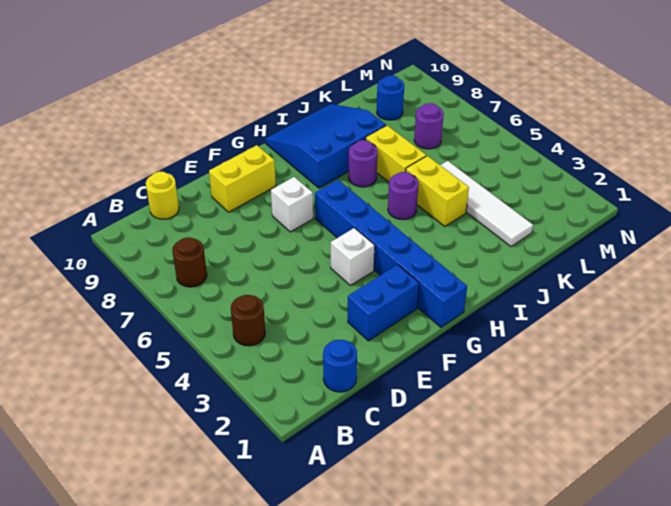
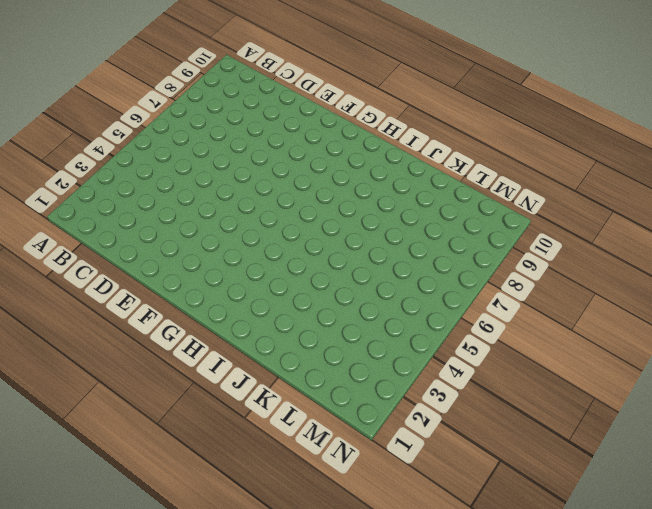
none -> brown round brick B4 level 1
none -> brown round brick B7 level 1
none -> blue round brick C1 level 1

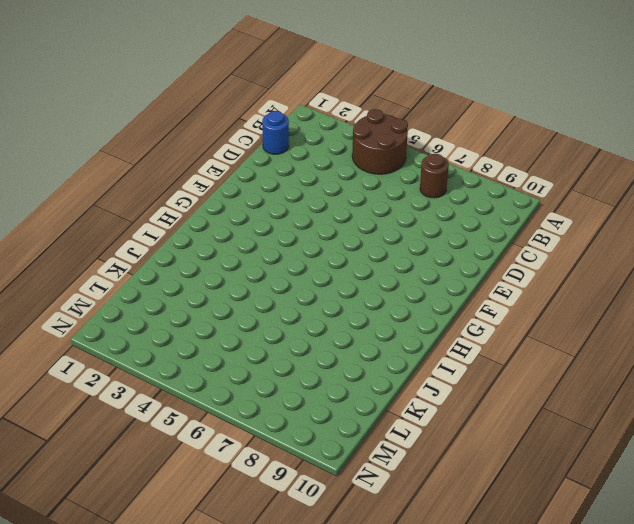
brown round brick A4:B5 level 1 -> brown round brick B4 level 1
none -> yellow round brick C10 level 1
none -> blue brick E2:F2 level 1
none -> yellow brick E9:F9 level 1

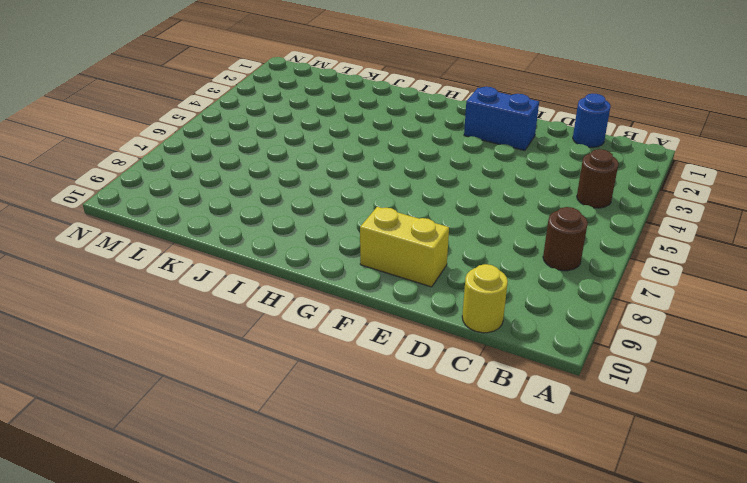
none -> white brick F4 level 1
none -> white brick F7 level 1
none -> blue brick G1:G6 level 1

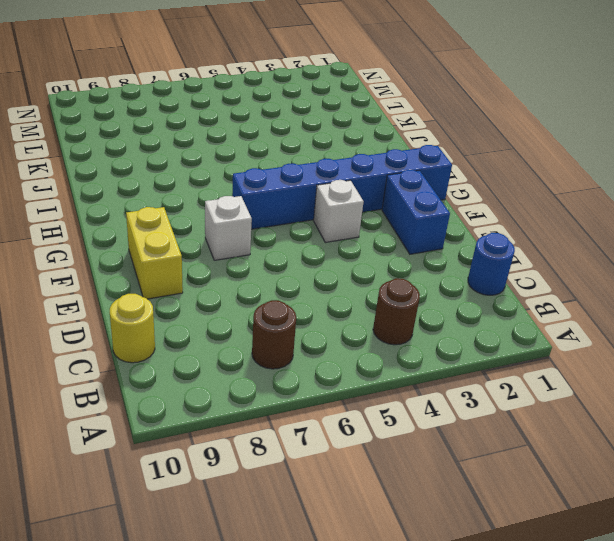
none -> blue slope H8:J10 level 1 top 8
none -> purple round brick I5 level 1
none -> purple round brick I7 level 1

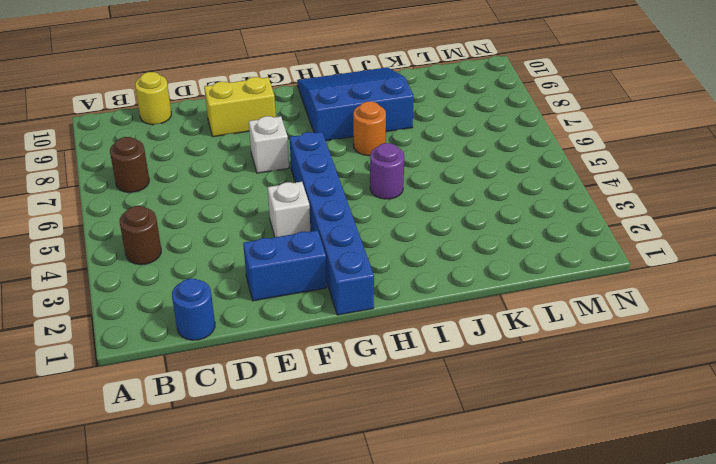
orange round brick I7 level 1 -> purple round brick I7 level 1
none -> yellow brick J4:J5 level 1
none -> yellow brick J6:J7 level 1
none -> white tile K2:K5 level 1

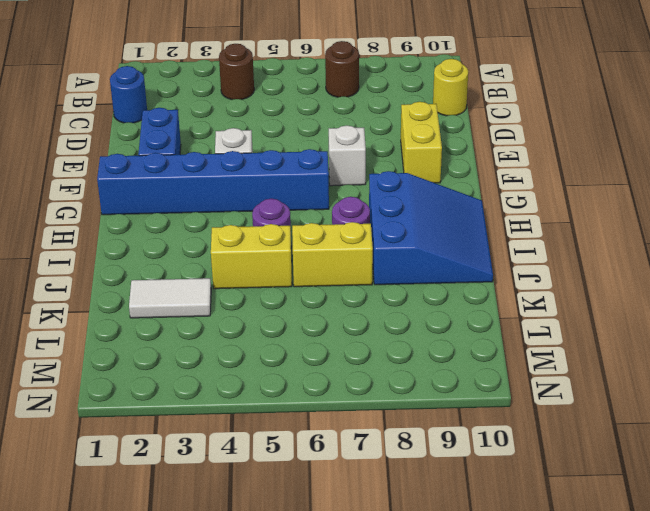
white tile K2:K3 level 1 -> white tile K2:K5 level 1
none -> purple round brick L7 level 1
none -> blue round brick L9 level 1

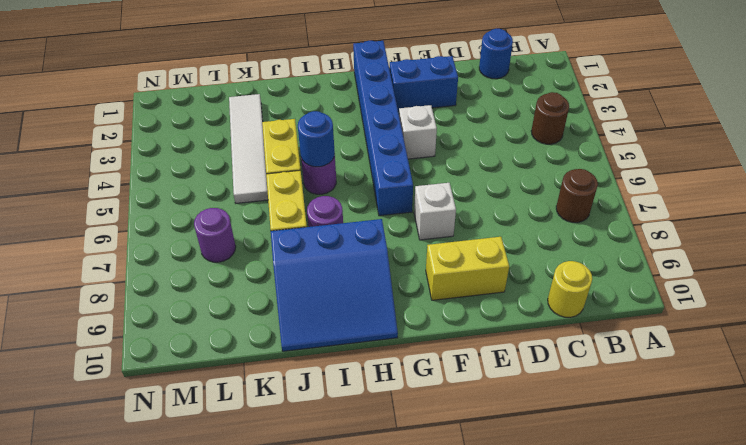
blue round brick I5 level 2 -> blue round brick L9 level 1

